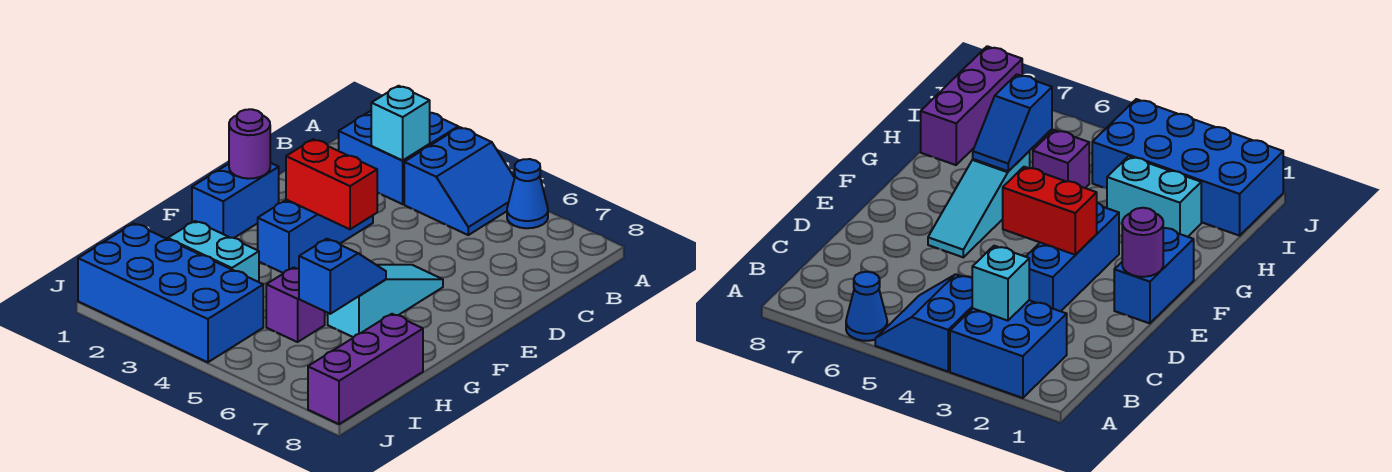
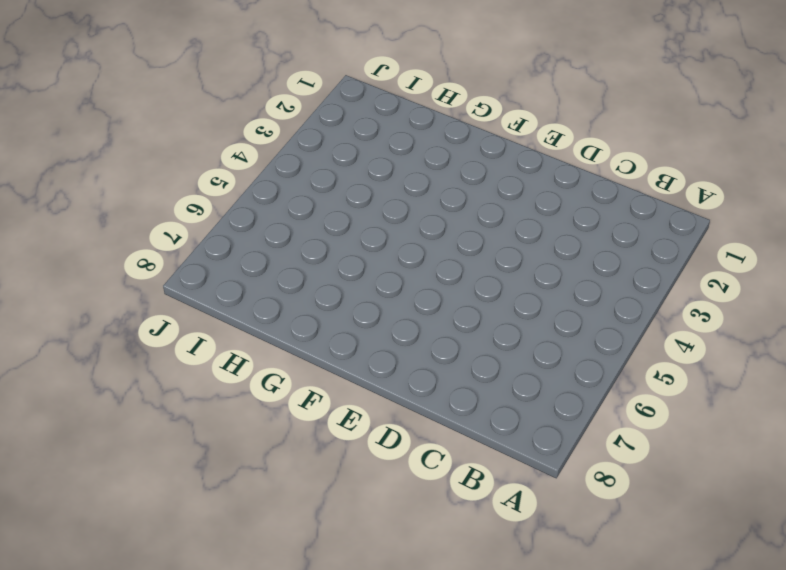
none -> blue brick A2:B3 level 1
none -> blue slope A4:B5 level 1 top 4
none -> blue cone A6 level 1

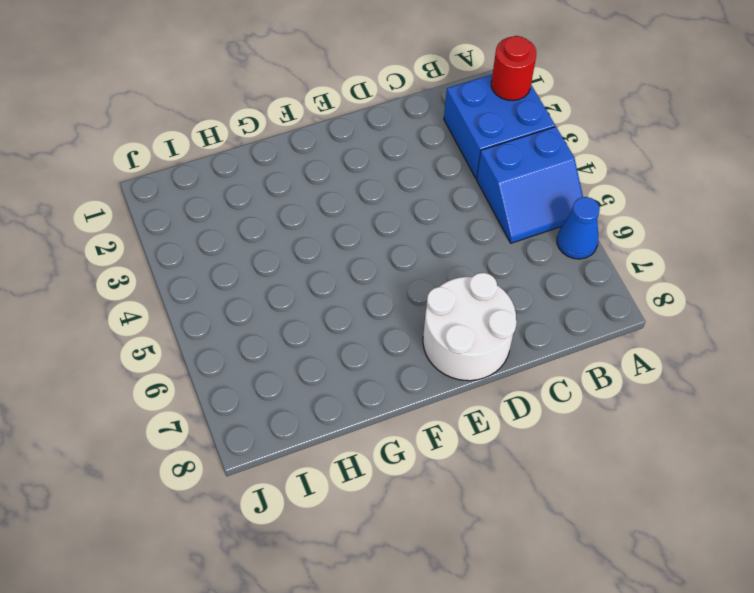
red round brick A2 level 2 -> none
white round brick D7:E8 level 1 -> none
none -> blue brick D3:F3 level 1
none -> blue brick E1:F1 level 1
none -> cyan slope E6:G6 level 1 top G

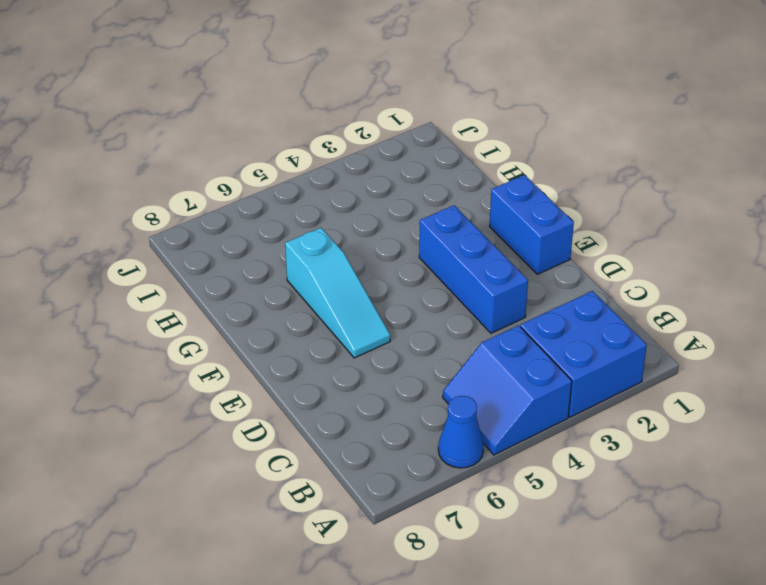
none -> cyan brick H2:H3 level 1
none -> purple brick H5 level 1
none -> purple brick H8:J8 level 1

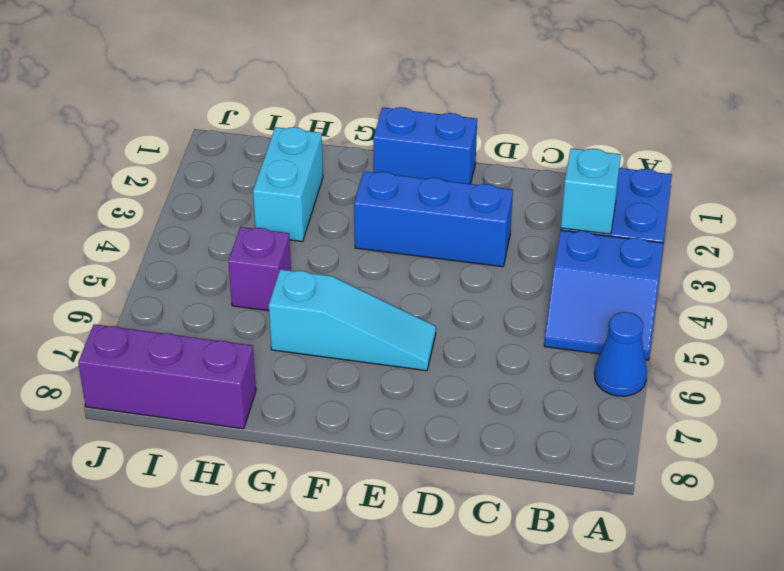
none -> blue brick I1:J4 level 1
none -> purple round brick E1 level 2
none -> red brick E3:E4 level 2

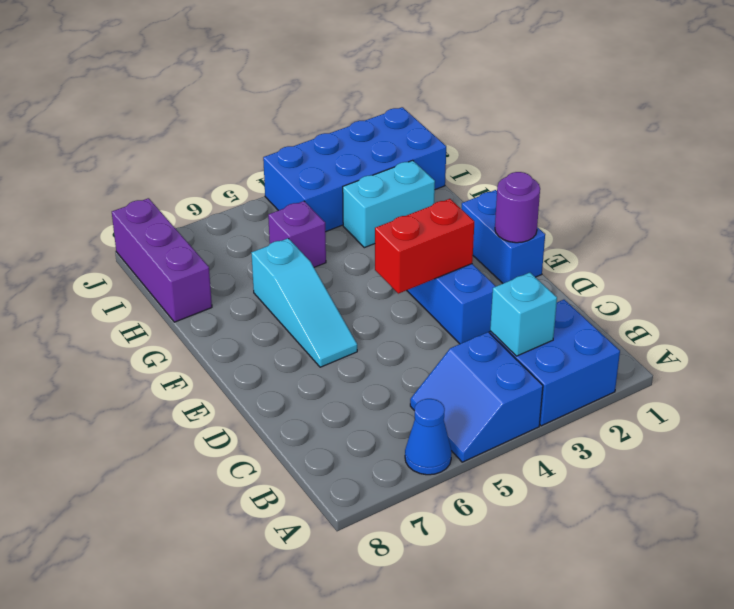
none -> blue slope G6:H6 level 2 top H

